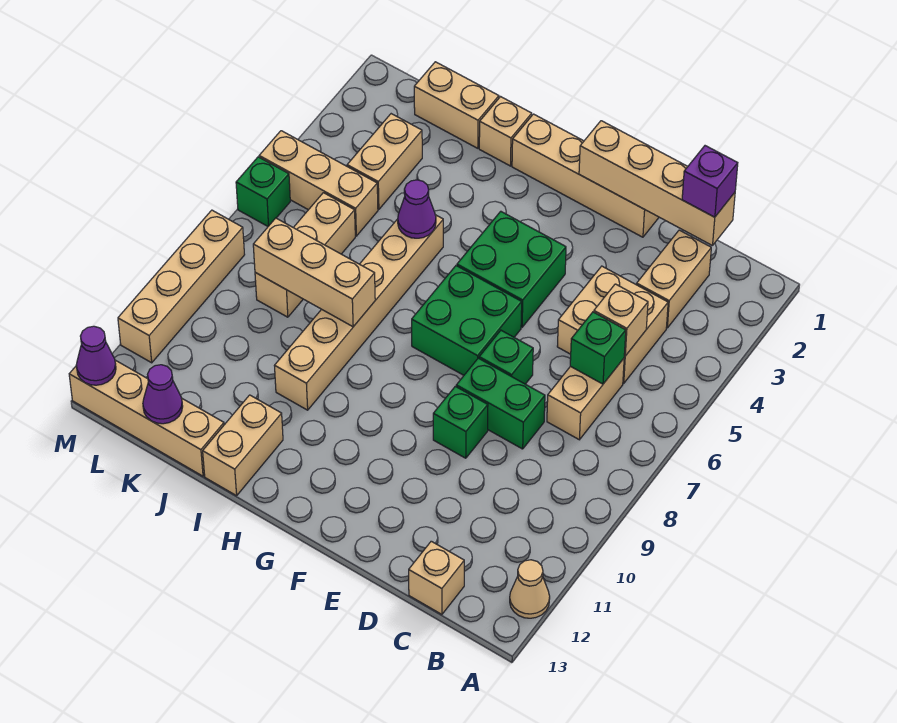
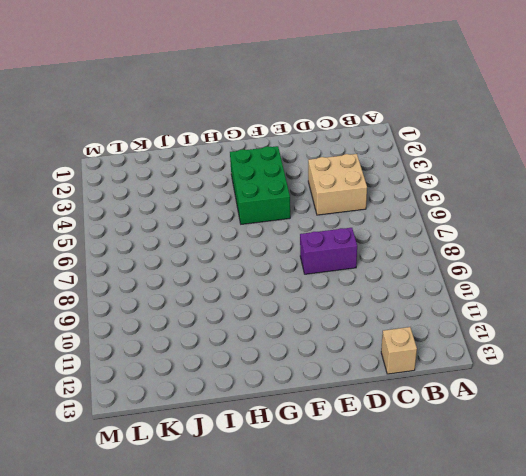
purple brick D8:E8 level 1 -> green brick D8:E8 level 1
green brick F3:G5 level 1 -> green brick F4:G5 level 1
none -> tan cone A12 level 1
none -> tan brick C2:C3 level 1
none -> tan brick C6:C7 level 1

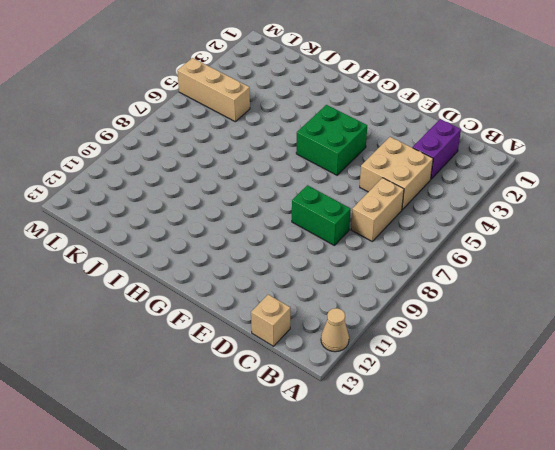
purple brick C2:C3 level 1 -> tan brick C2:C3 level 1
none -> tan brick E1:H1 level 1
none -> green brick E7 level 1
none -> green brick E9 level 1

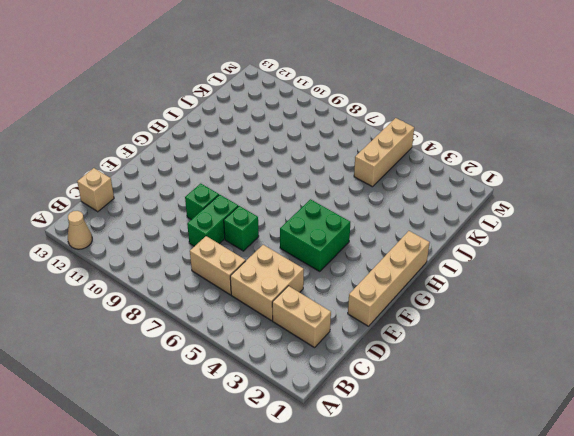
none -> green brick F6:G7 level 1
none -> tan brick I1 level 1
none -> tan brick I5:I10 level 1

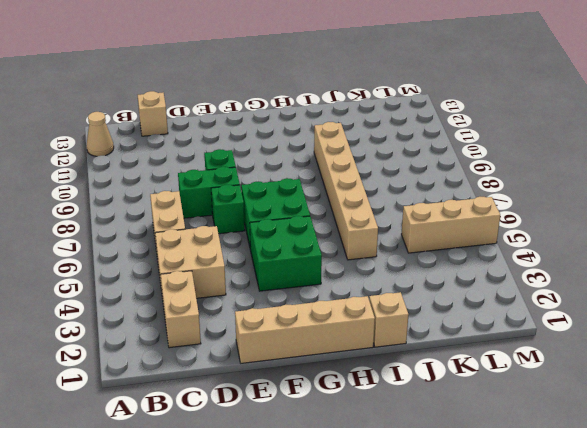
none -> tan brick I12:I13 level 1
none -> tan brick J1:K1 level 1
none -> tan brick J13:M13 level 1

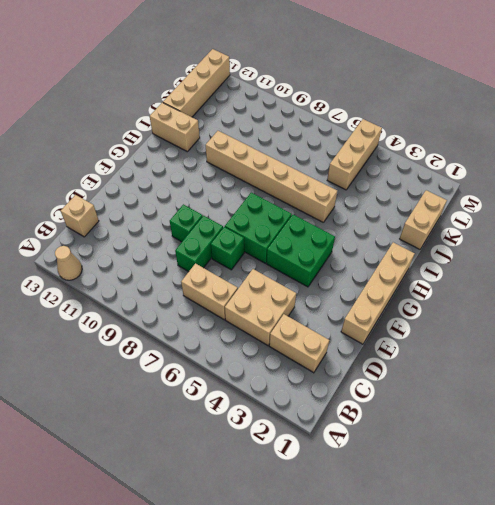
none -> tan brick I1 level 1
none -> tan brick K3:K4 level 1
none -> tan brick K6:K8 level 1

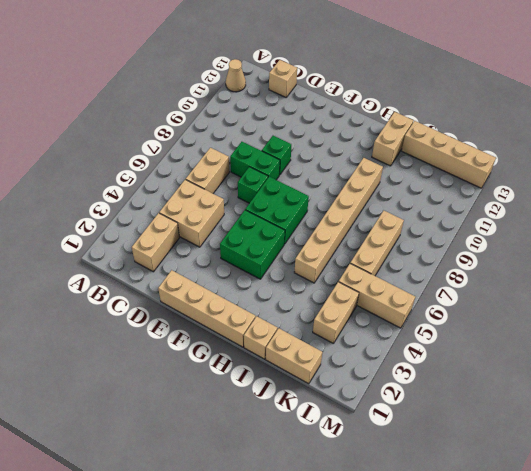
none -> green brick M6 level 1
none -> tan brick M8:M11 level 1
none -> tan brick C1:F1 level 2

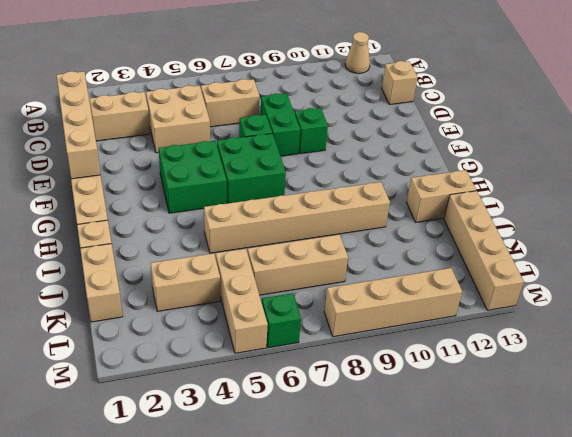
none -> tan brick C5 level 2
none -> green brick C6 level 2
none -> purple cone I5 level 2

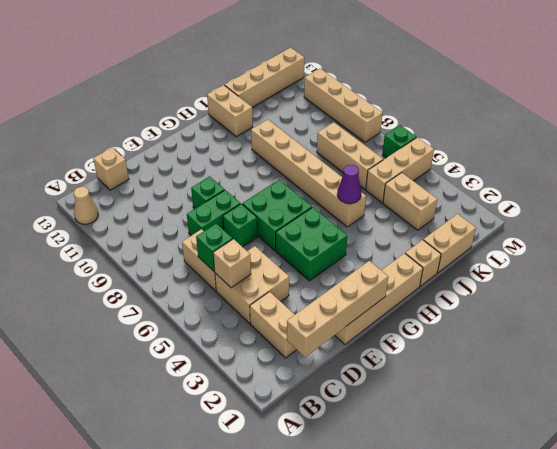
none -> tan brick I8:K8 level 2
none -> purple cone K13 level 2
none -> purple cone M13 level 2

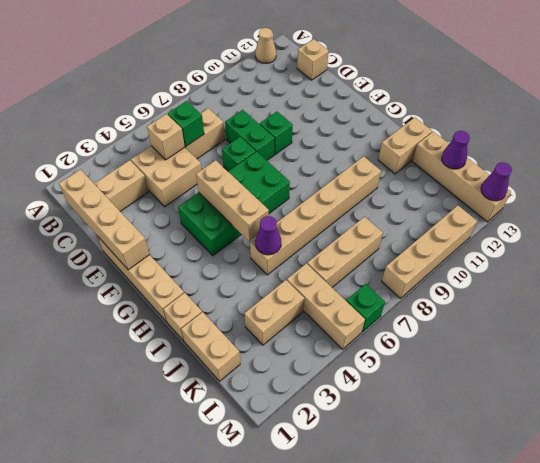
tan brick F5:H5 level 2 -> tan brick I8:K8 level 2
none -> purple brick C1 level 3

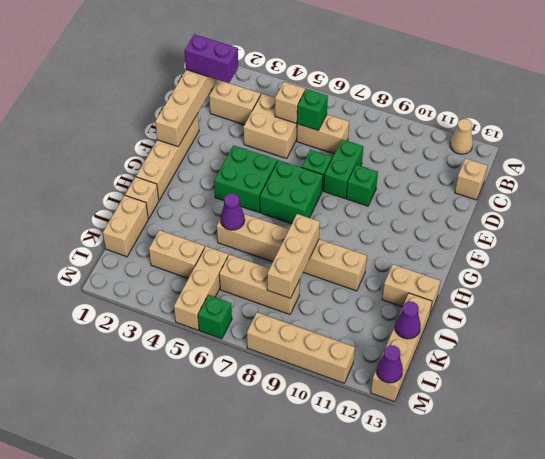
purple brick C1:C2 level 3 -> purple brick C1 level 3

